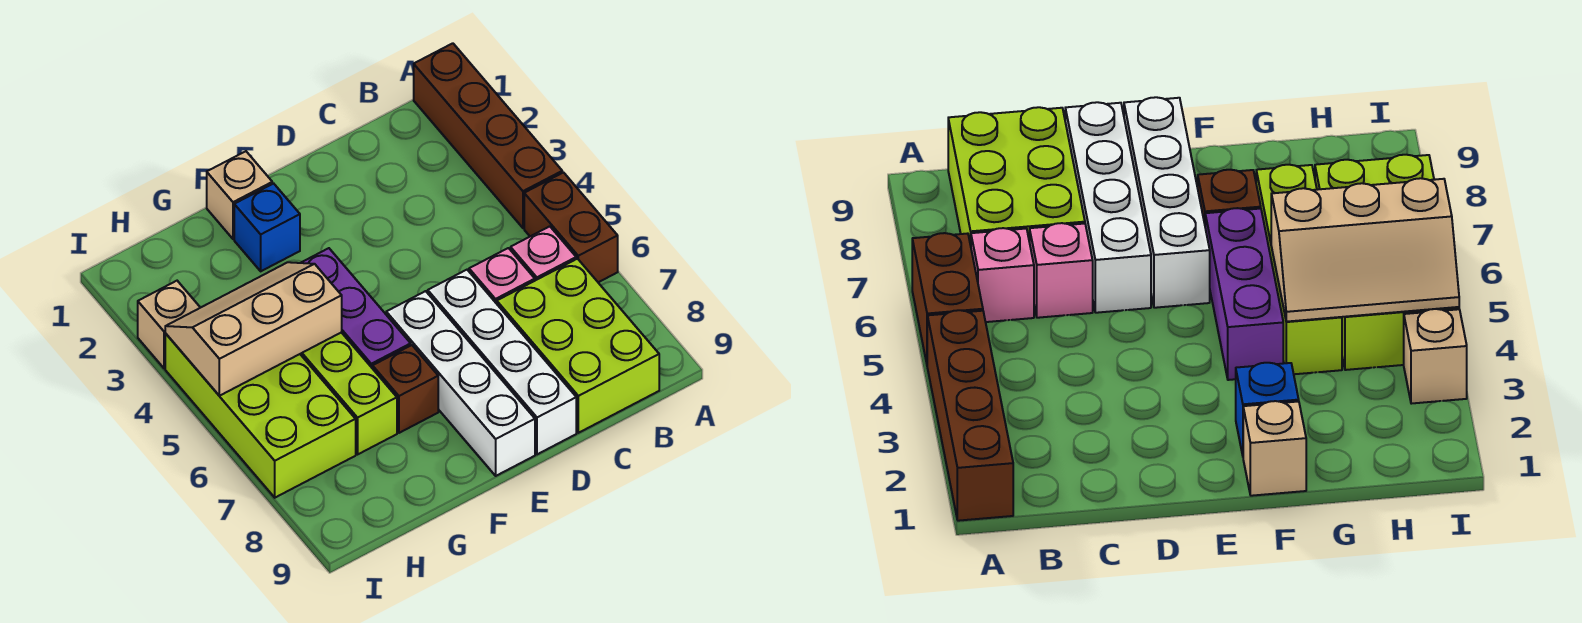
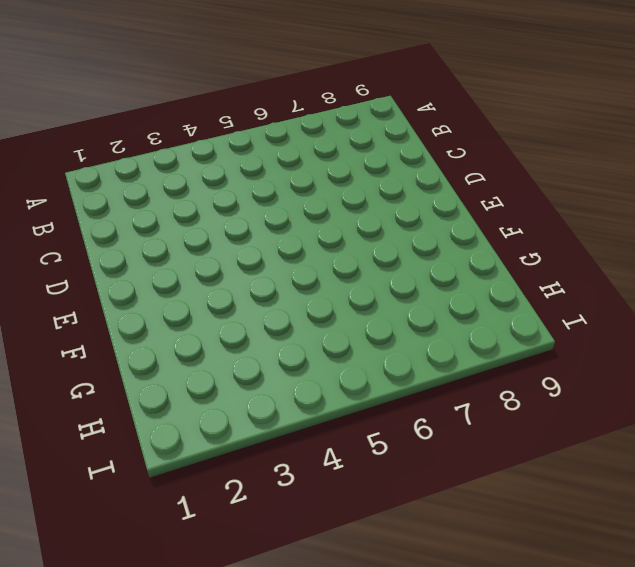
none -> brown brick A1:A4 level 1
none -> brown brick A5:A6 level 1
none -> pink brick B6 level 1

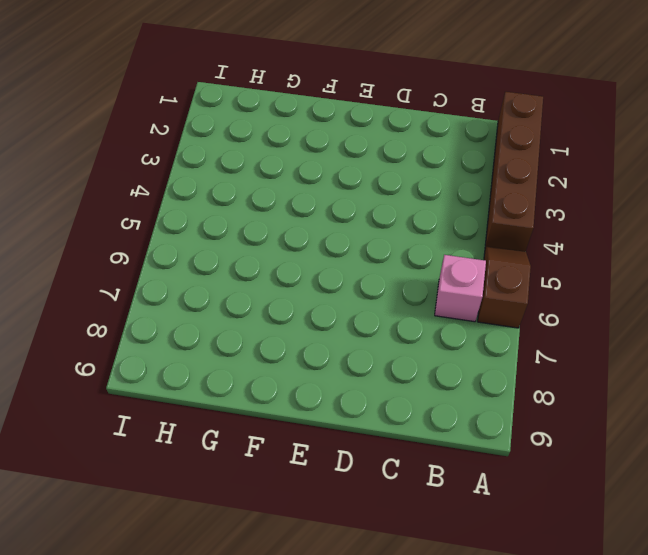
brown slope A5:A6 level 1 top 6 -> brown brick A5:A6 level 1
none -> lime brick B7:C9 level 1
none -> pink brick C6 level 1
none -> white brick D6:D9 level 1

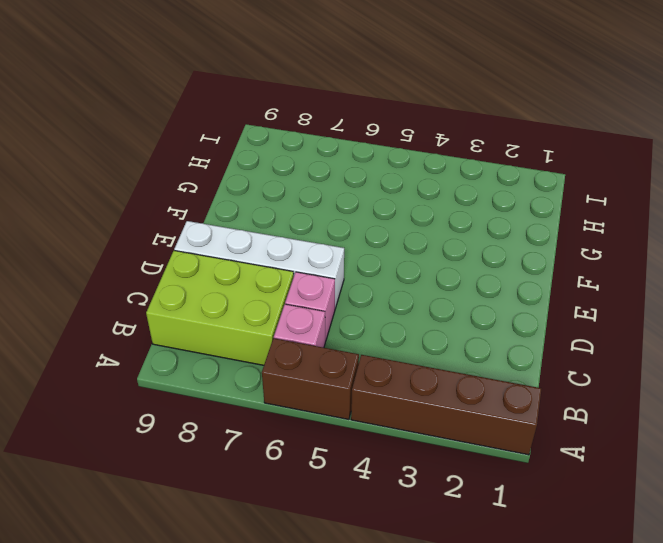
none -> white brick E6:E9 level 1
none -> tan brick F1 level 1
none -> blue brick F2 level 1

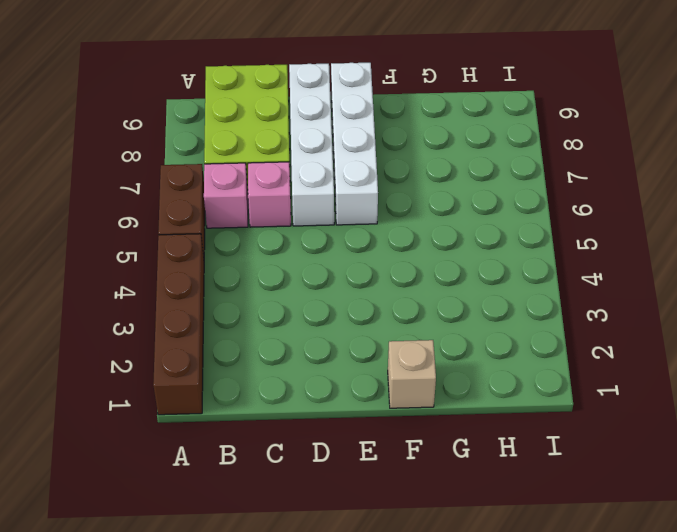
none -> blue brick F2 level 1
none -> purple brick F4:F6 level 1
none -> brown brick F7 level 1

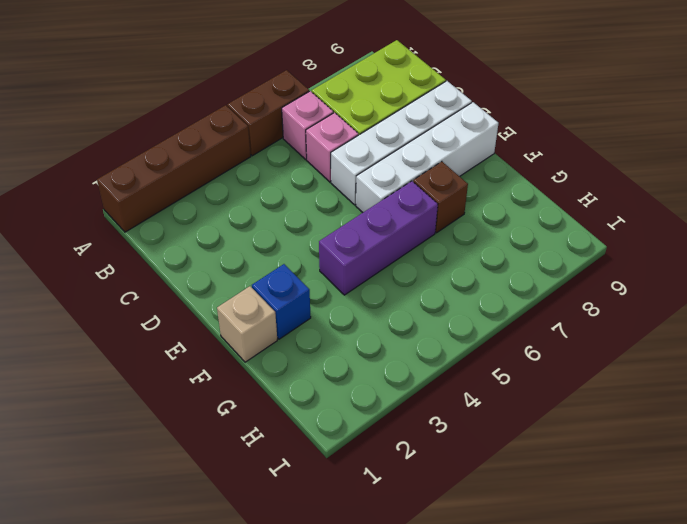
none -> lime brick G4:G7 level 1
none -> lime brick H4:I7 level 1
none -> tan brick I3 level 1

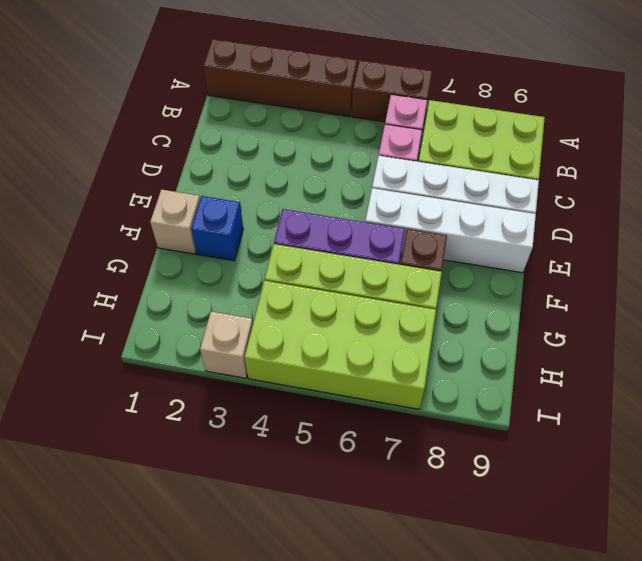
none -> tan slope G4:I5 level 2 top 5

